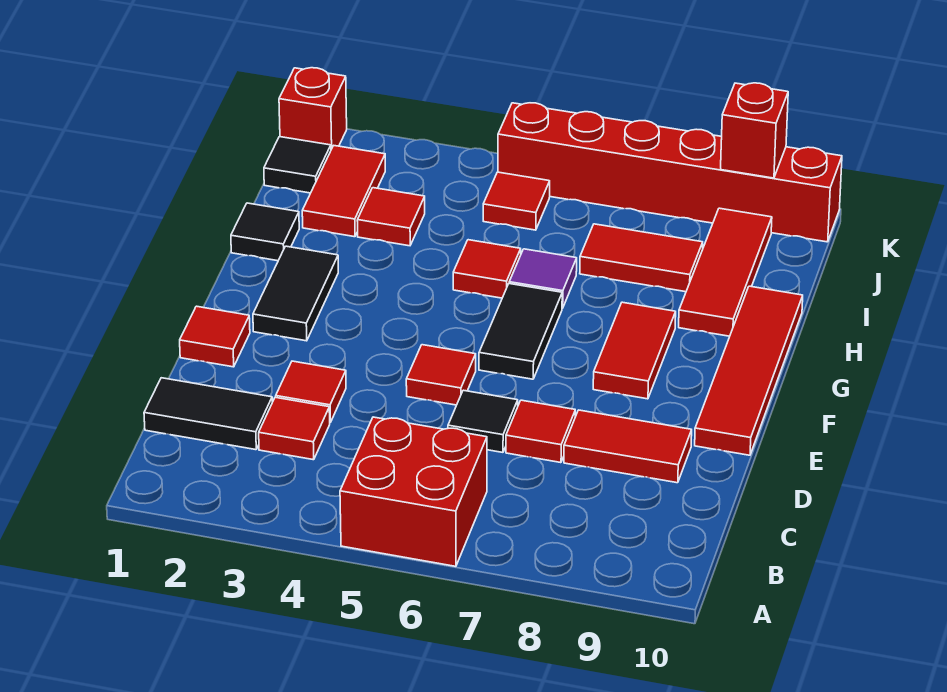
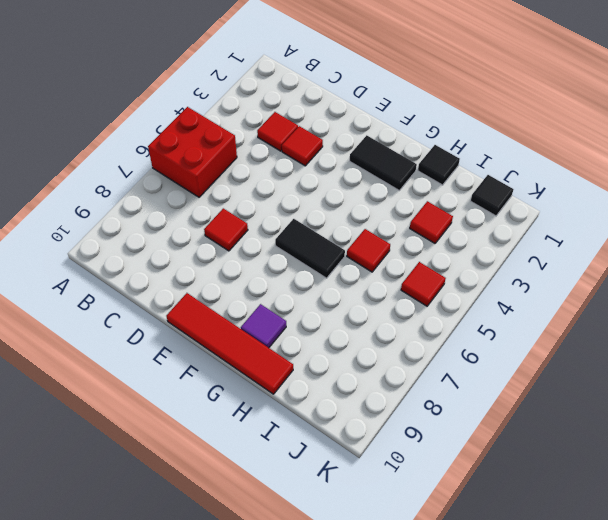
purple tile G9 level 1 -> purple tile H6 level 1
none -> black tile C1:C2 level 1
none -> black tile D6 level 1
none -> red tile D8:D9 level 1

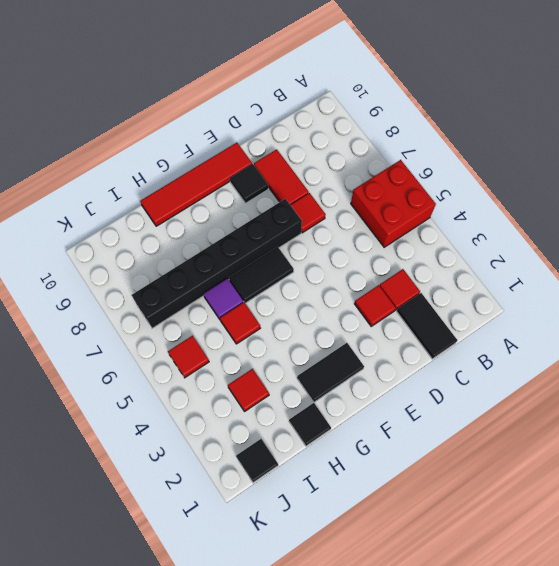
black brick E7:J7 level 1 -> red tile I7:I8 level 1
black tile E9 level 1 -> black tile D6 level 1
none -> red tile E1 level 1
none -> red tile E5 level 1
none -> red tile F8:G8 level 1

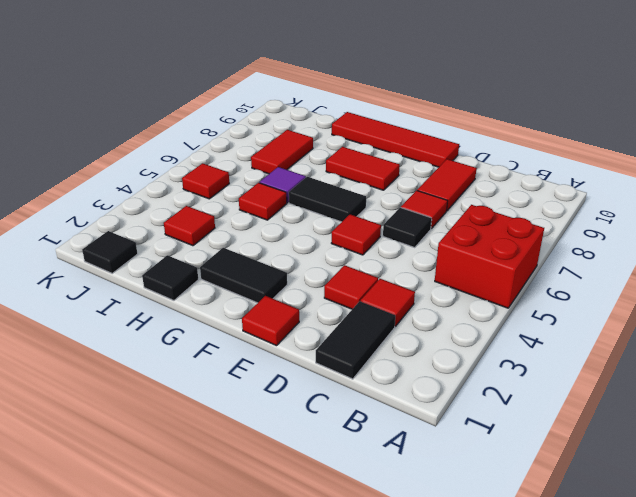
none -> red tile H9:J9 level 1
none -> red tile I2:J2 level 1
none -> red brick K1 level 1

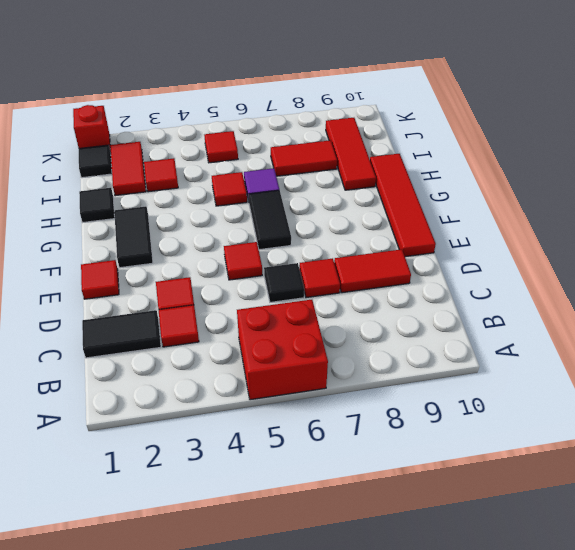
none -> red tile F8:G8 level 1
none -> red brick K5:K10 level 1
none -> red brick K9 level 2

